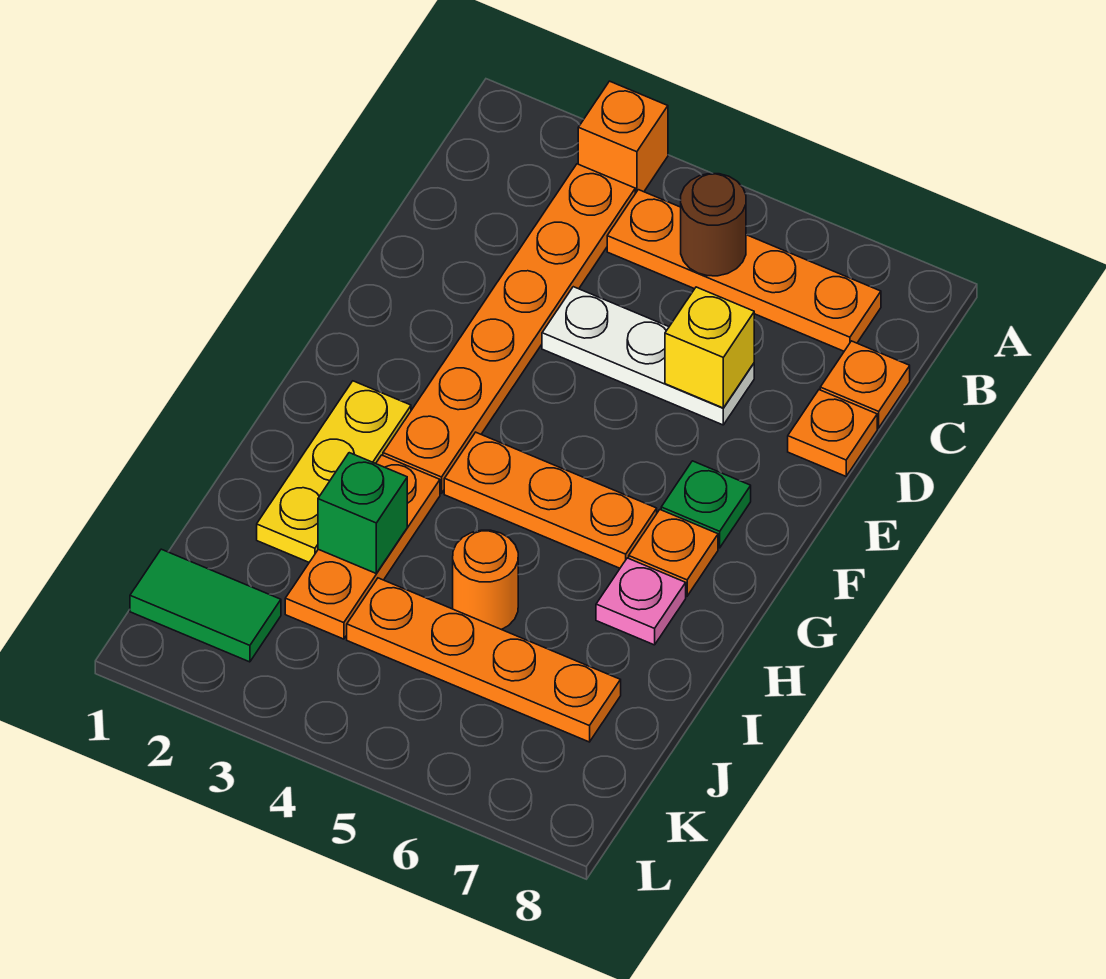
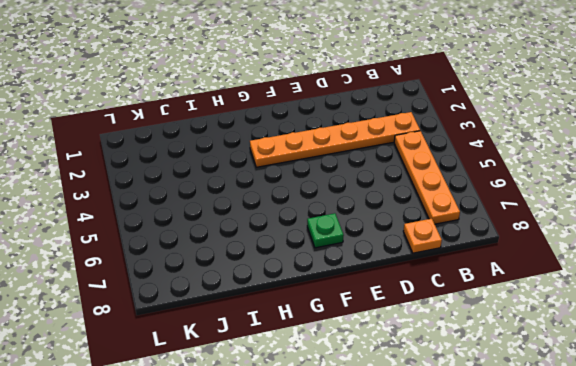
none -> orange brick A3 level 1
none -> white plate D4:D6 level 1
none -> orange plate D8 level 1

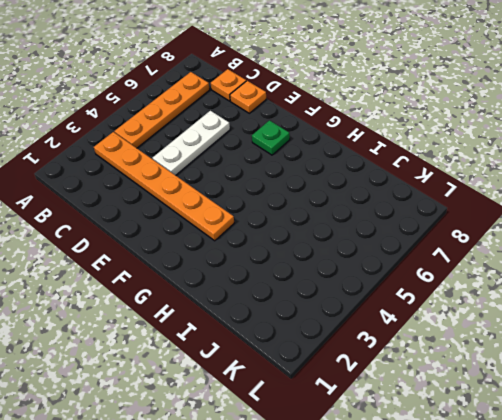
none -> orange brick A3 level 1
none -> yellow plate G2:I2 level 1
none -> orange plate G4:G6 level 1

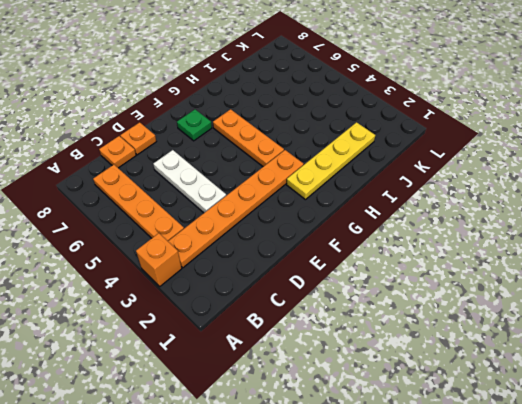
yellow plate G2:J2 level 1 -> yellow plate G2:I2 level 1
none -> orange plate G7 level 1
none -> orange plate H3:J3 level 1
none -> pink plate H7 level 1

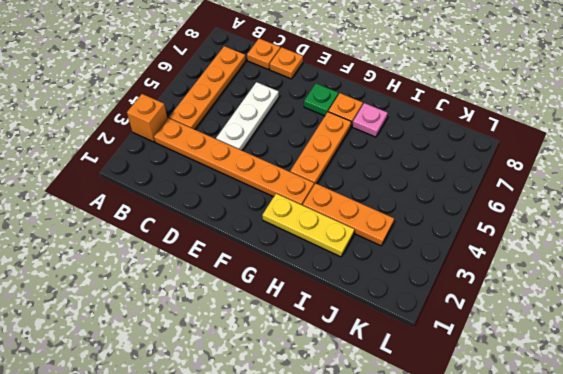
none -> orange round brick I5 level 1
none -> orange plate J4:J7 level 1
none -> green tile K1:K2 level 1

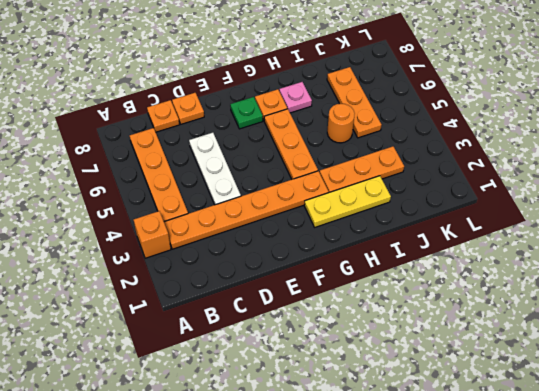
orange plate J5:J7 level 1 -> orange plate J4:J7 level 1
none -> green tile K1:K2 level 1
none -> brown round brick B5 level 2
none -> yellow brick D6 level 2

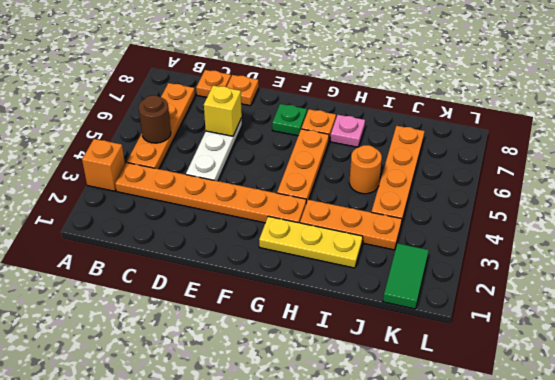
none -> green brick I3 level 2

